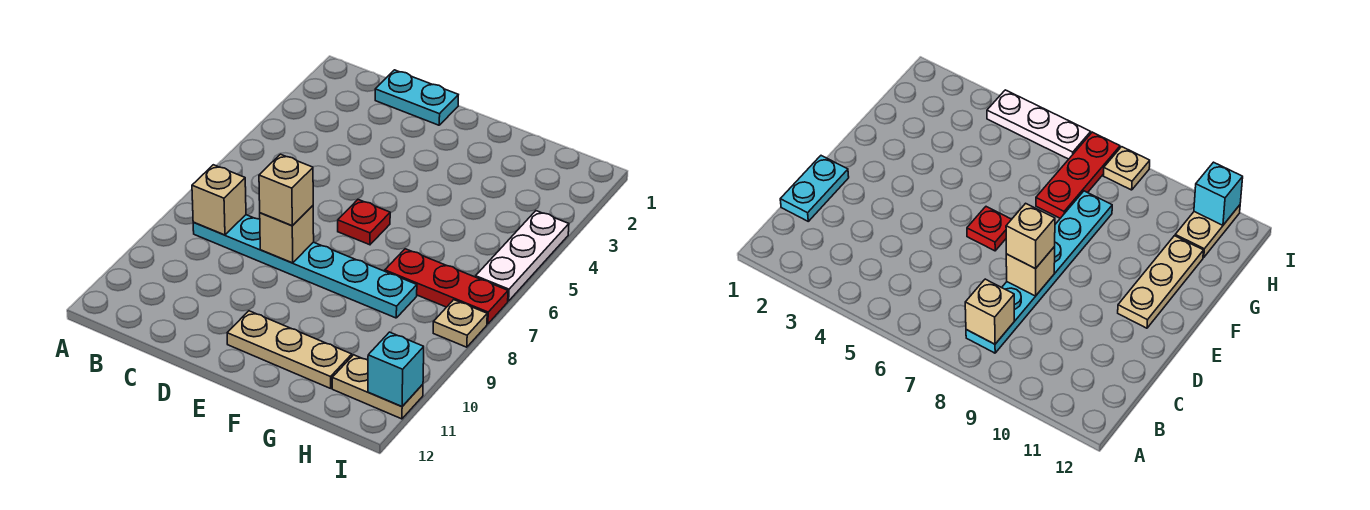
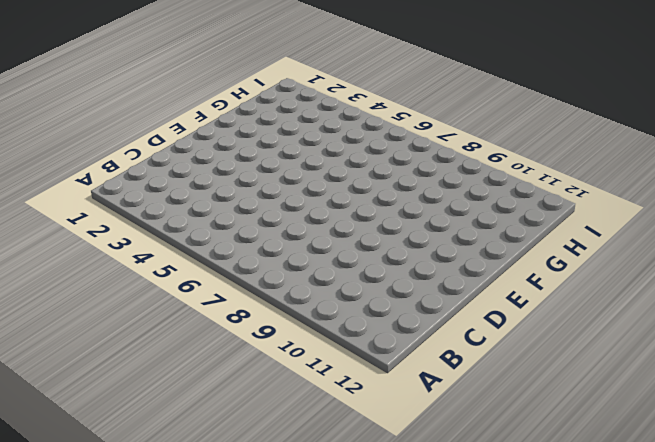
none -> cyan plate B8:G8 level 1
none -> cyan plate C1:D1 level 1
none -> red plate E6 level 1

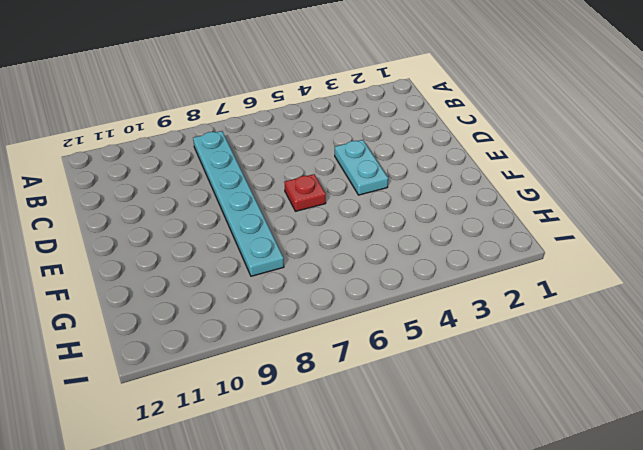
cyan plate D4:E4 level 1 -> cyan plate C1:D1 level 1
none -> tan plate E11:G11 level 1
none -> red plate G7:I7 level 1
none -> tan plate H11:I11 level 1

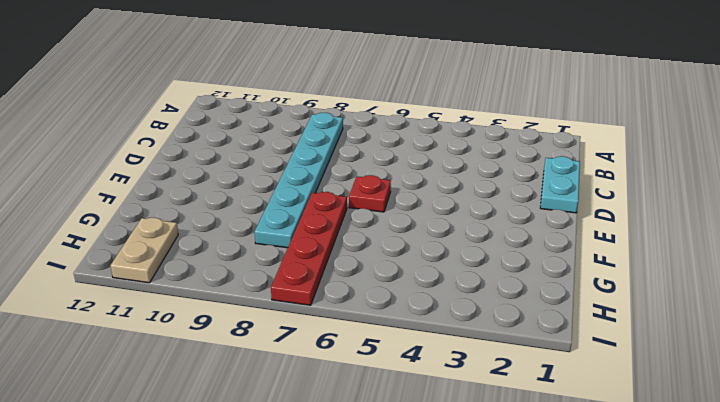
red plate F7:I7 level 1 -> red plate G7:I7 level 1
none -> tan plate E11:G11 level 1
none -> white plate I4:I6 level 1
none -> tan plate I8 level 1

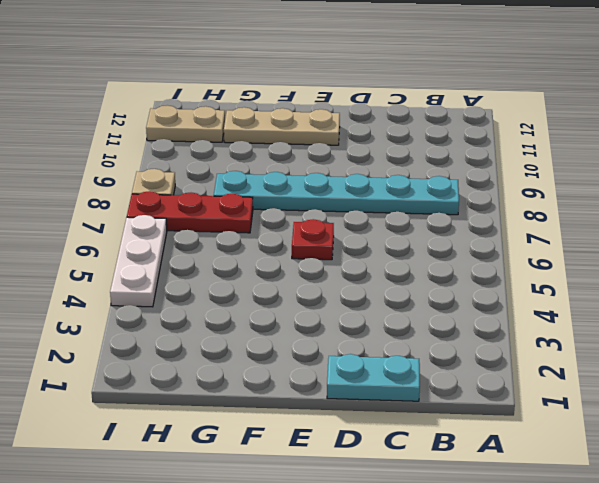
none -> tan brick B8 level 2
none -> tan brick D8 level 2
none -> cyan brick I11 level 2

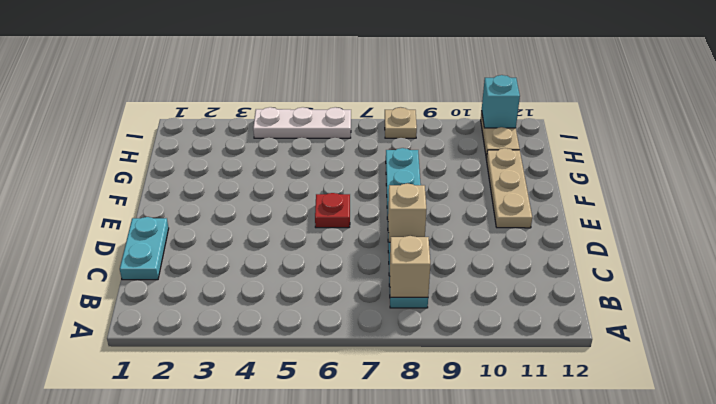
none -> red plate G7:I7 level 1
none -> tan brick D8 level 3

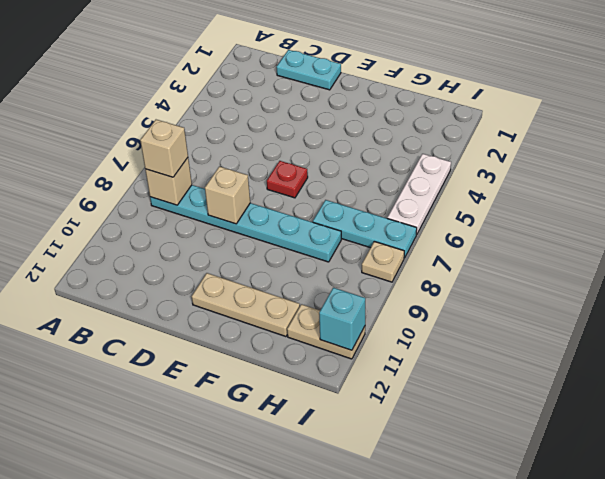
tan brick B8 level 3 -> tan brick D8 level 3
cyan plate G7:I7 level 1 -> red plate G7:I7 level 1

